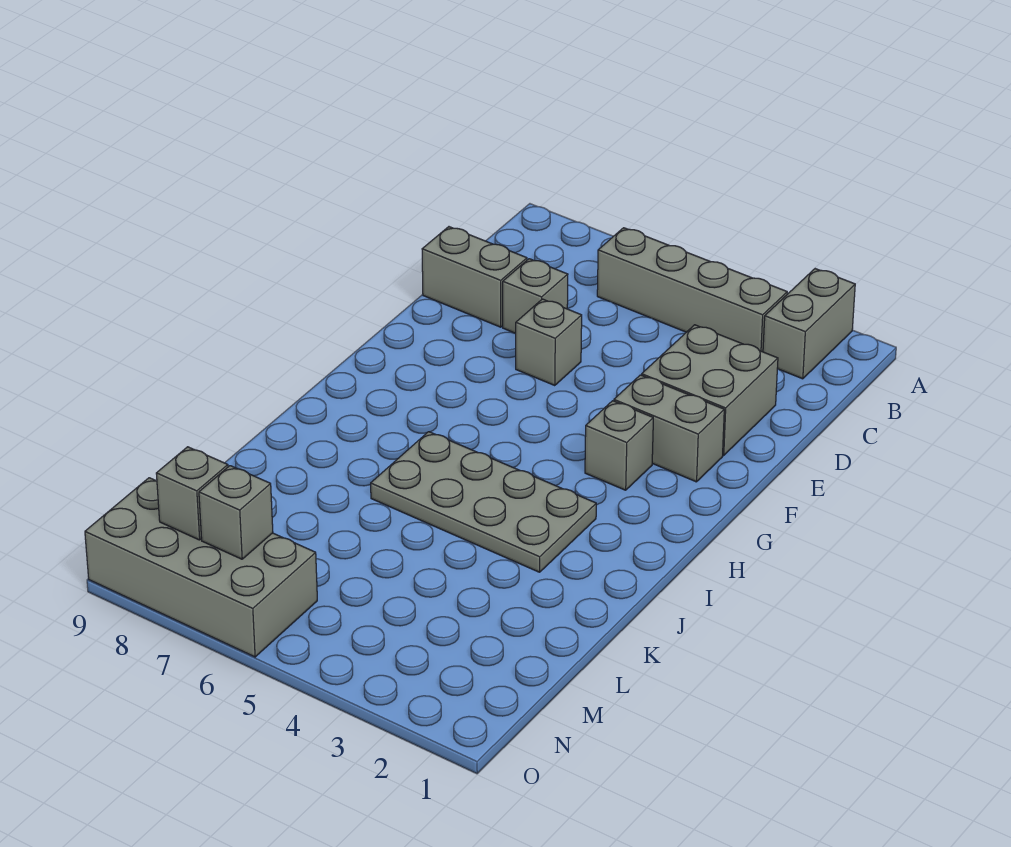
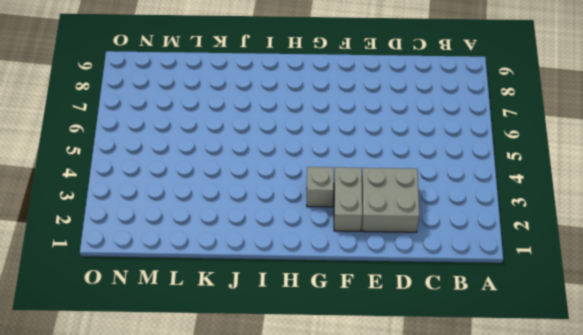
none -> grey brick A2:B2 level 1
none -> grey brick B3:B6 level 1
none -> grey brick D7 level 1

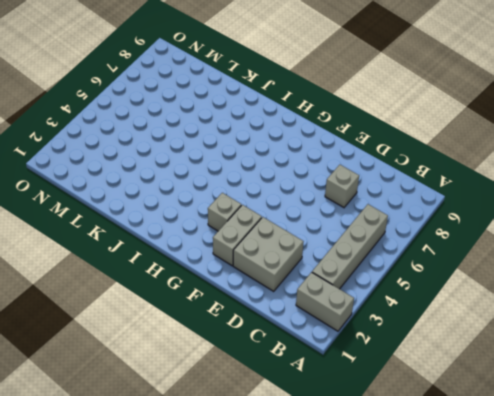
none -> grey brick D8:D9 level 1
none -> grey brick E6 level 1
none -> grey plate I3:J6 level 1

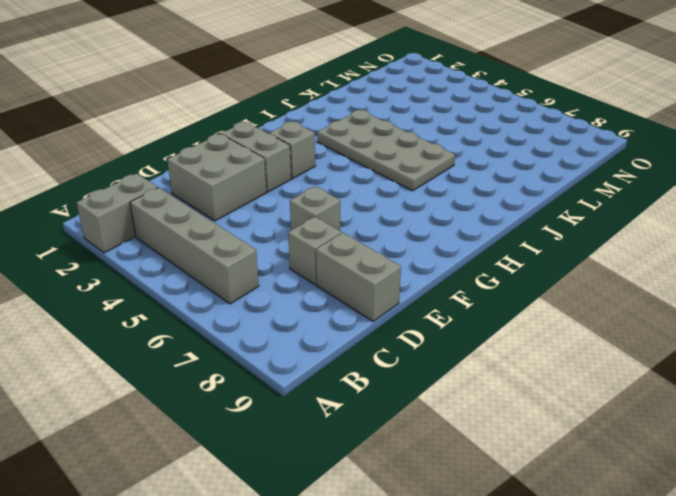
none -> grey brick N6:O9 level 1
none -> grey brick N7 level 2
none -> grey brick N8 level 2

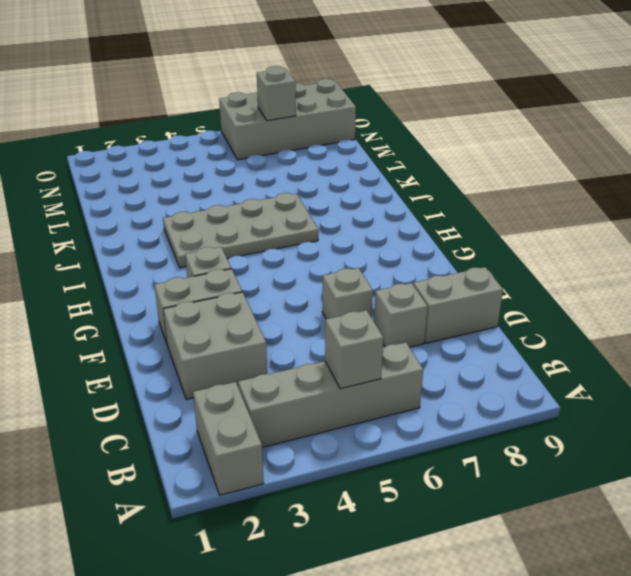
grey brick B5 level 2 -> grey brick N8 level 2

